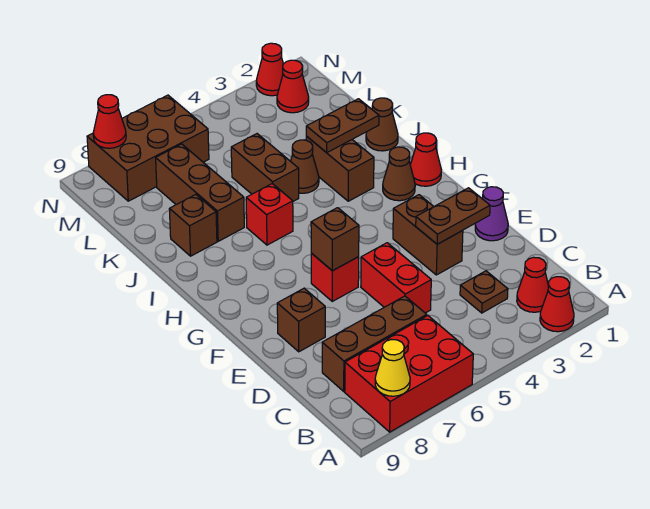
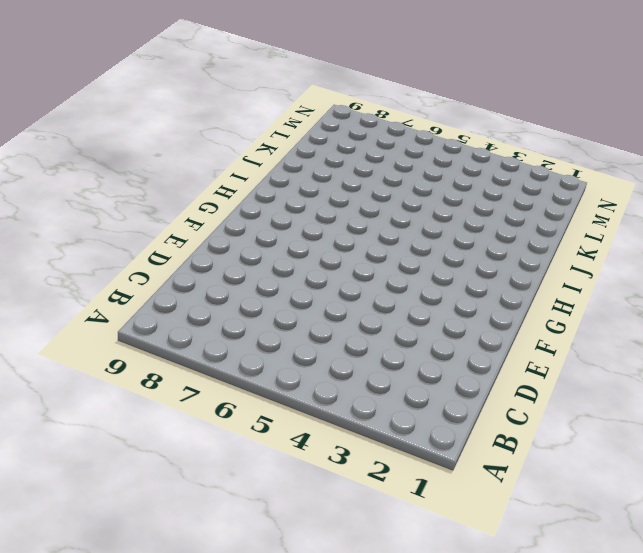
none -> red cone A2 level 1
none -> red brick A6:B8 level 1
none -> red cone B2 level 1

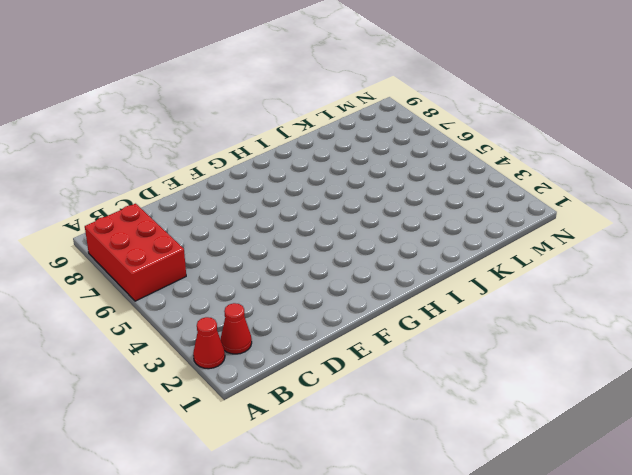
none -> brown plate C3 level 1
none -> brown brick C6:C8 level 1
none -> red brick D5:E5 level 1

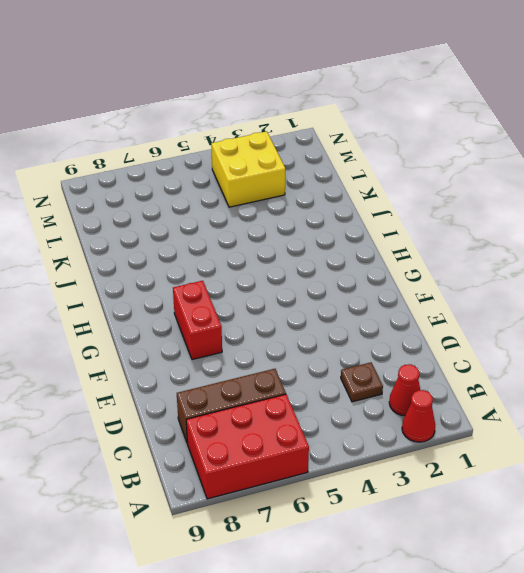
red brick F7:G7 level 1 -> red brick D5:E5 level 1
yellow brick L3:M4 level 1 -> none
none -> purple cone E1 level 1
none -> brown brick E3:F3 level 1
none -> brown brick E8 level 1

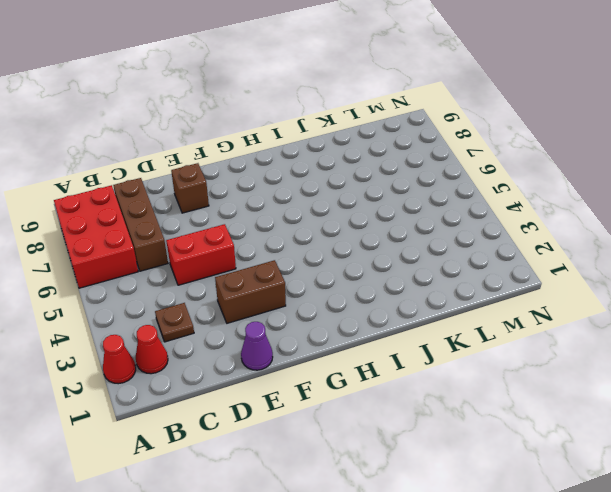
none -> red brick F6 level 1
none -> red cone H1 level 1
none -> brown cone H2 level 1

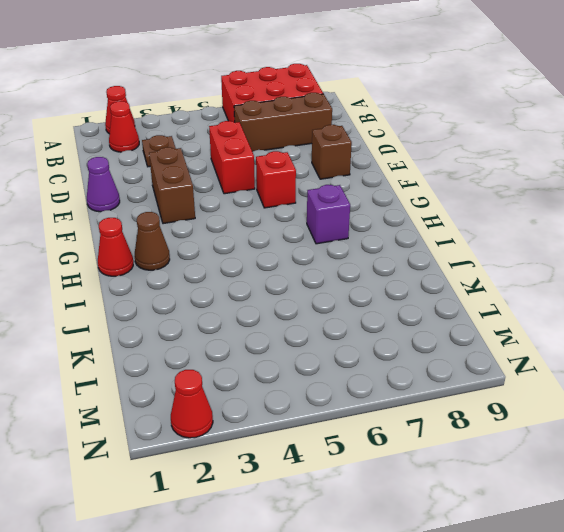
purple brick H7 level 1 -> none
none -> brown brick I3:J3 level 1
none -> red brick I6 level 1
none -> brown cone J1 level 1

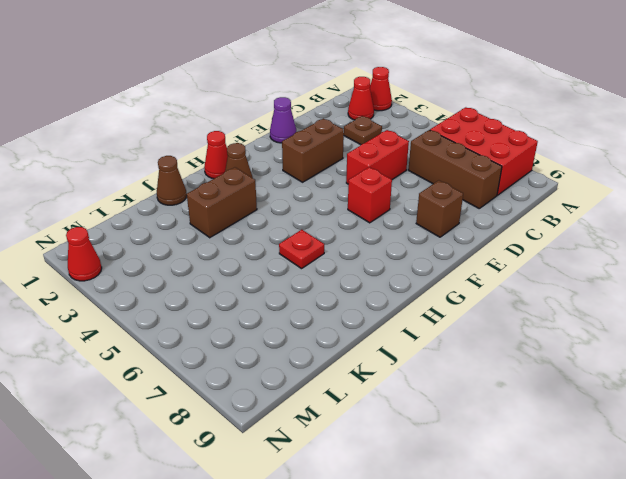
red plate I6 level 1 -> red brick I6 level 1
none -> brown cone J4 level 1
none -> brown brick J5:K5 level 1
none -> brown brick J7:L7 level 1

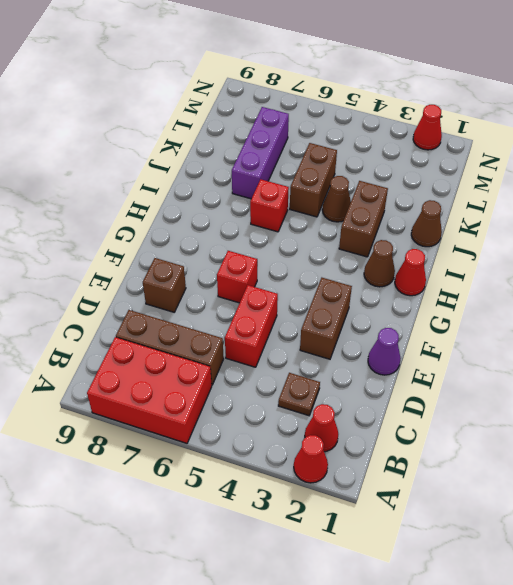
purple brick J7:L7 level 1 -> brown brick J7:L7 level 1
none -> brown brick J8 level 1
none -> red cone M2 level 1
none -> brown brick M6:N8 level 1

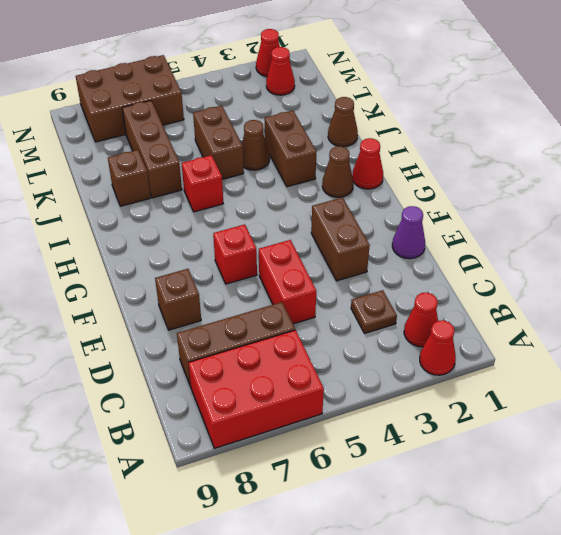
none -> yellow cone A8 level 2
none -> brown plate E2:E3 level 2
none -> brown brick F6 level 2

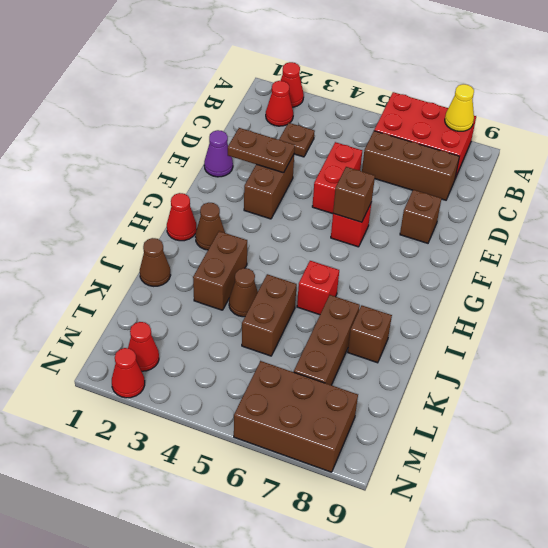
none -> brown plate J2:J3 level 2
none -> red cone N8 level 2

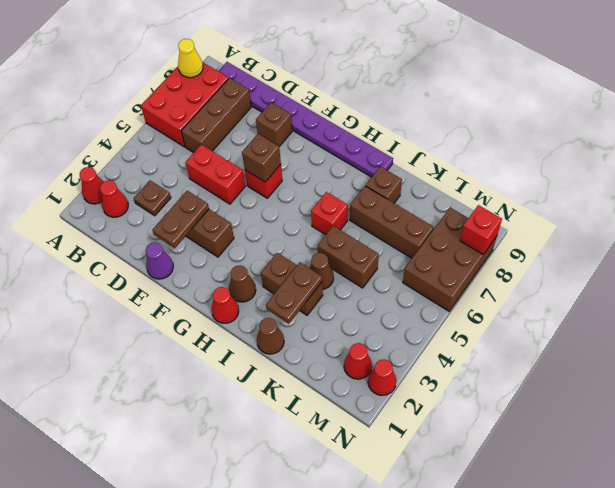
purple plate B9:I9 level 1 -> none
red brick N8 level 2 -> red cone N8 level 2

